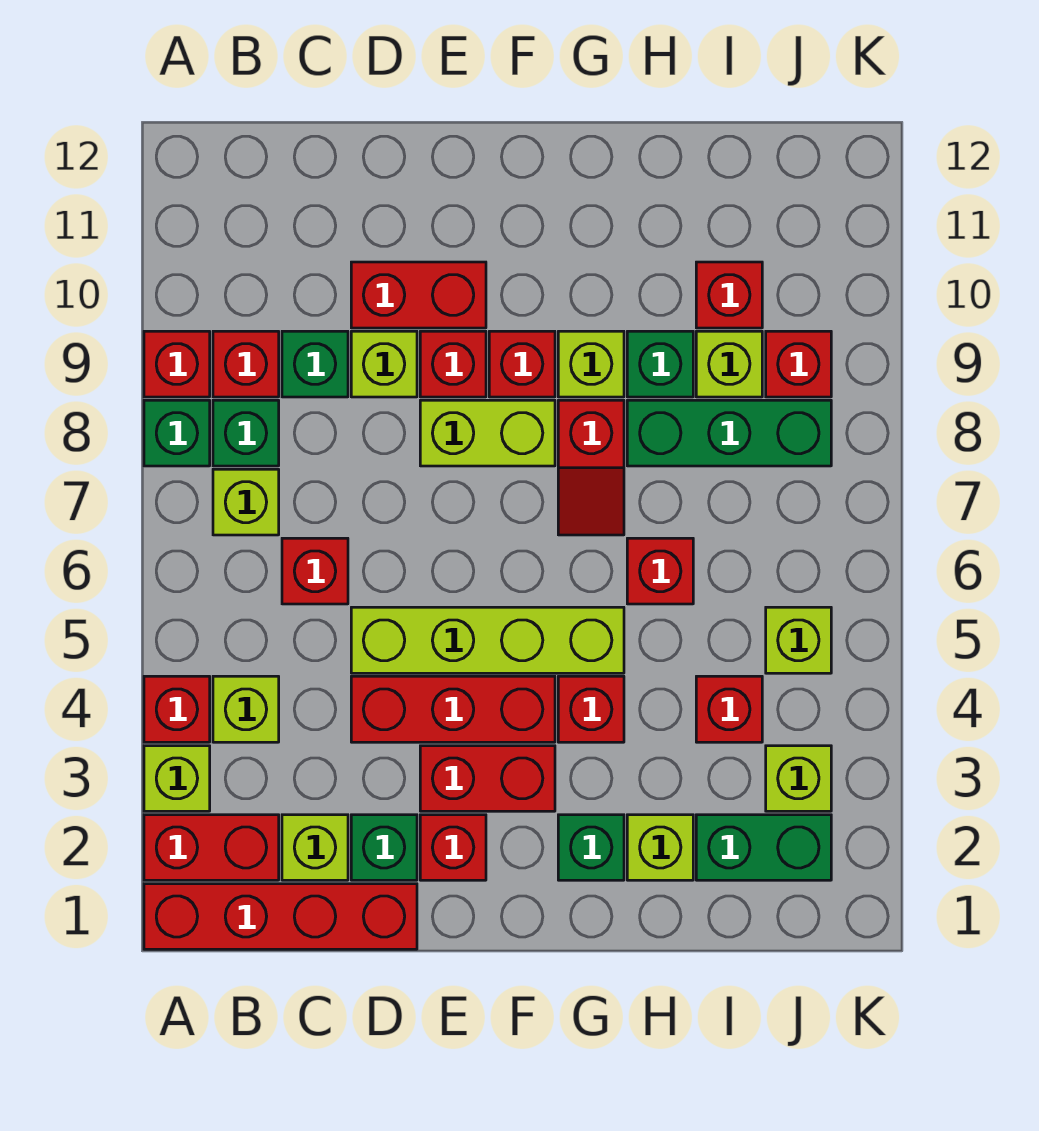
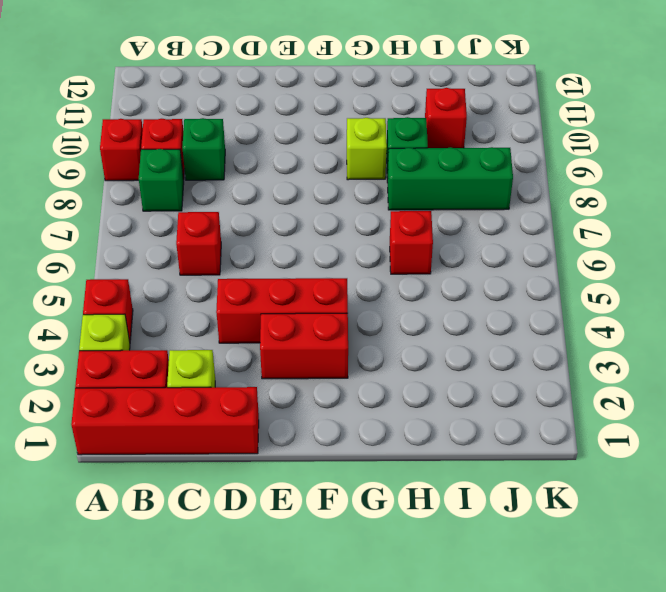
none -> green brick A8 level 1
none -> lime brick B4 level 1
none -> lime brick B7 level 1
none -> green brick D2 level 1

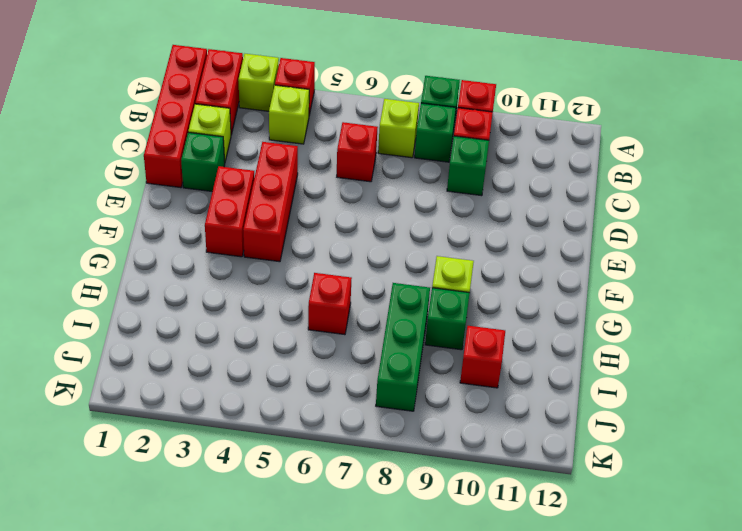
none -> lime brick D5:G5 level 1
none -> lime brick D9 level 1
none -> red brick D10:E10 level 1
none -> red brick E2 level 1

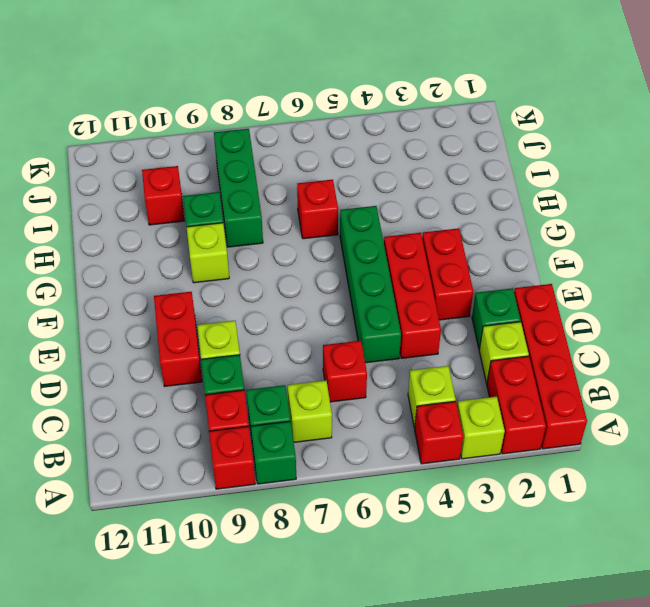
green brick D5:G5 level 1 -> lime brick D5:G5 level 1
none -> red brick E2 level 1
none -> lime brick E8:F8 level 1
none -> red brick E9 level 1
none -> red brick F9 level 1

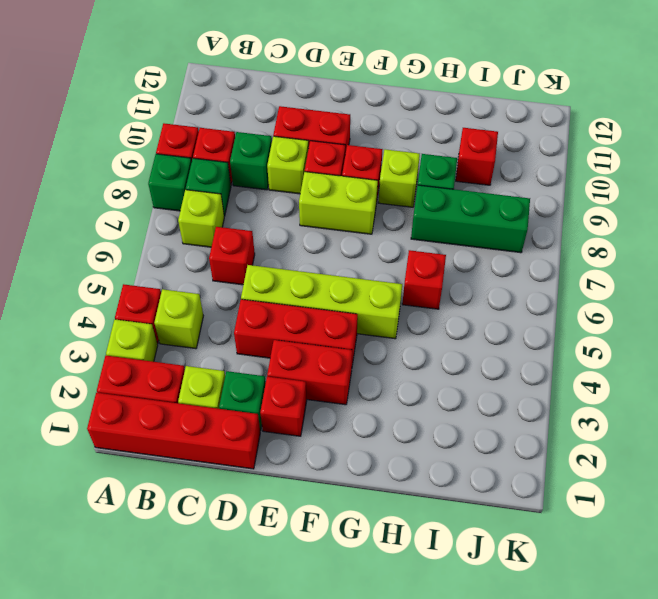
none -> green brick G2 level 1
none -> red brick G4 level 1
none -> red slope G7:G8 level 1 top 8
none -> lime brick H2 level 1

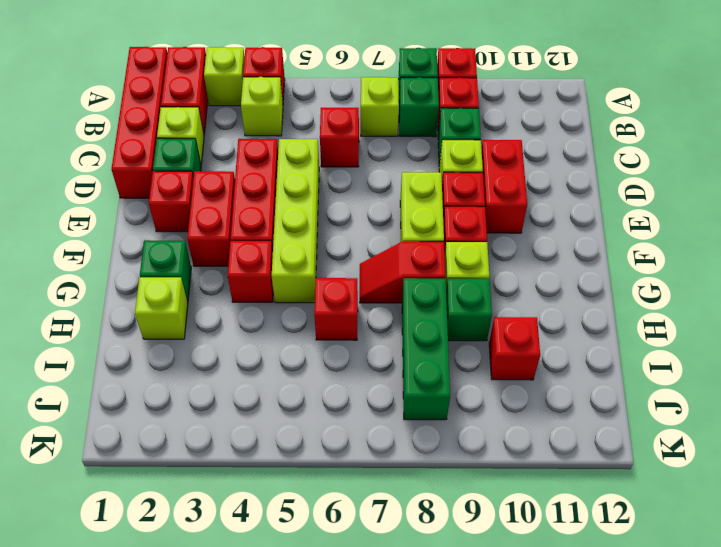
none -> green brick I2:J2 level 1
none -> red brick I4 level 1
none -> lime brick I9 level 1
none -> lime brick J3 level 1

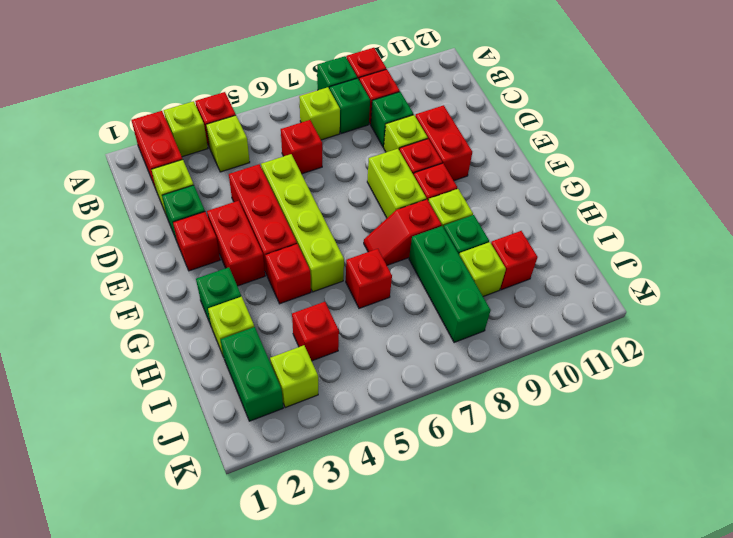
none -> red brick A1:D1 level 1
none -> lime brick J5 level 1
none -> red brick J9 level 1

